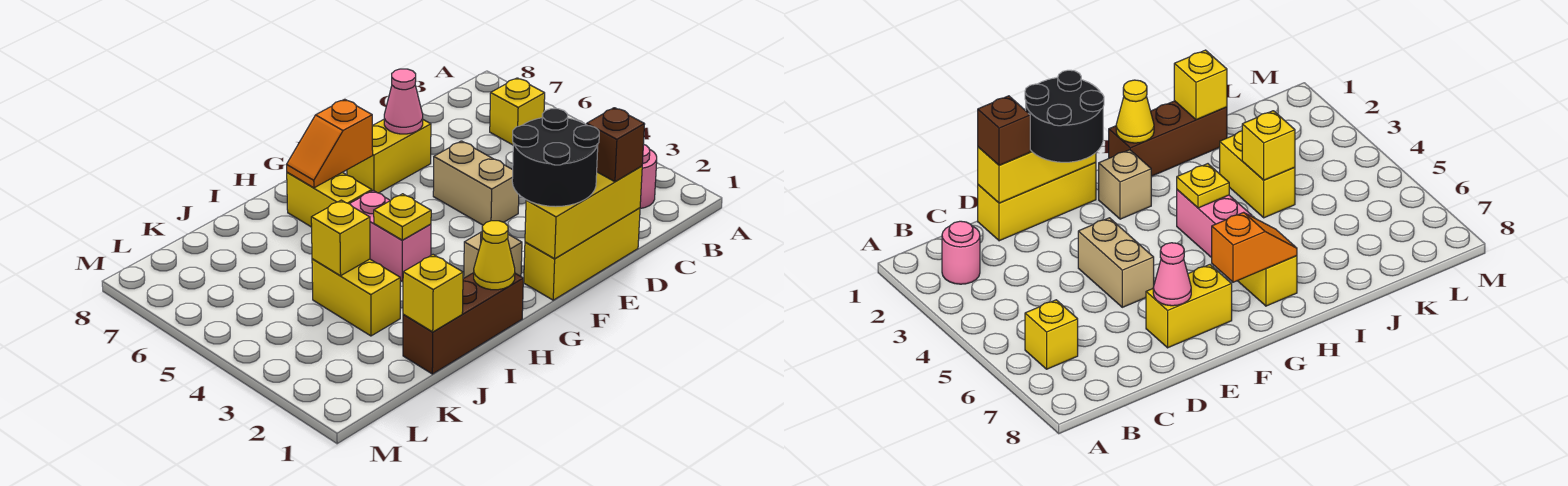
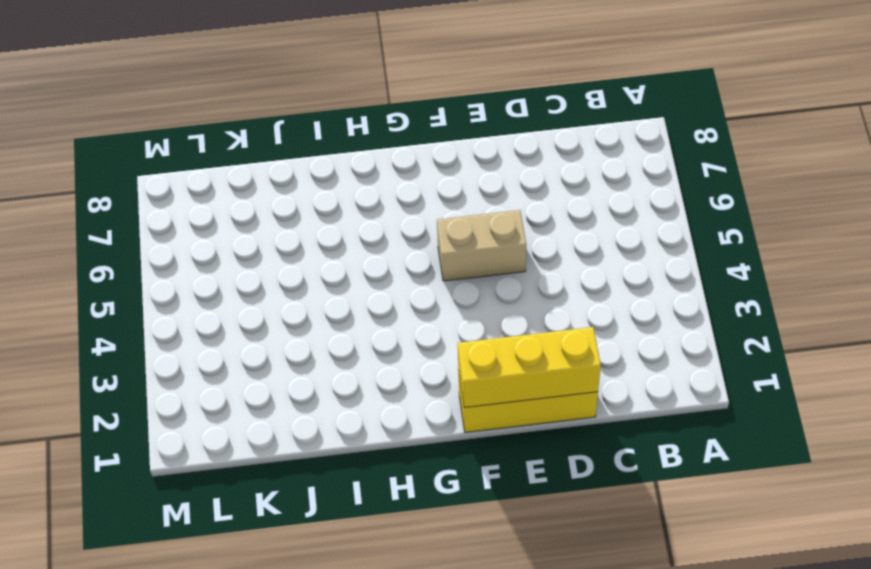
tan brick E5:F5 level 1 -> tan brick E4:E5 level 1
none -> pink round brick B2 level 1
none -> yellow brick B6 level 1
none -> yellow brick E7:F7 level 1

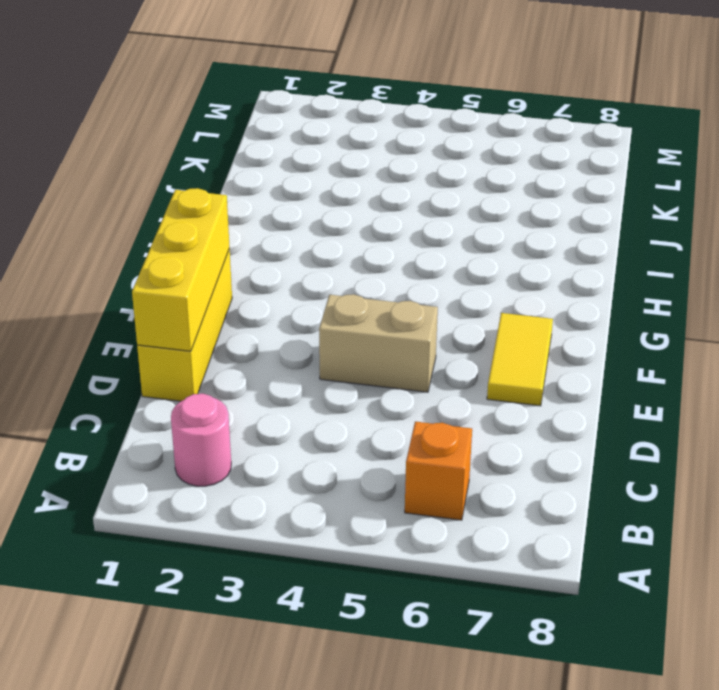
orange brick B6 level 1 -> yellow brick B6 level 1
yellow tile E7:F7 level 1 -> yellow brick E7:F7 level 1
none -> tan brick G2 level 1
none -> brown brick H1:J1 level 1
none -> pink brick H4:H5 level 1

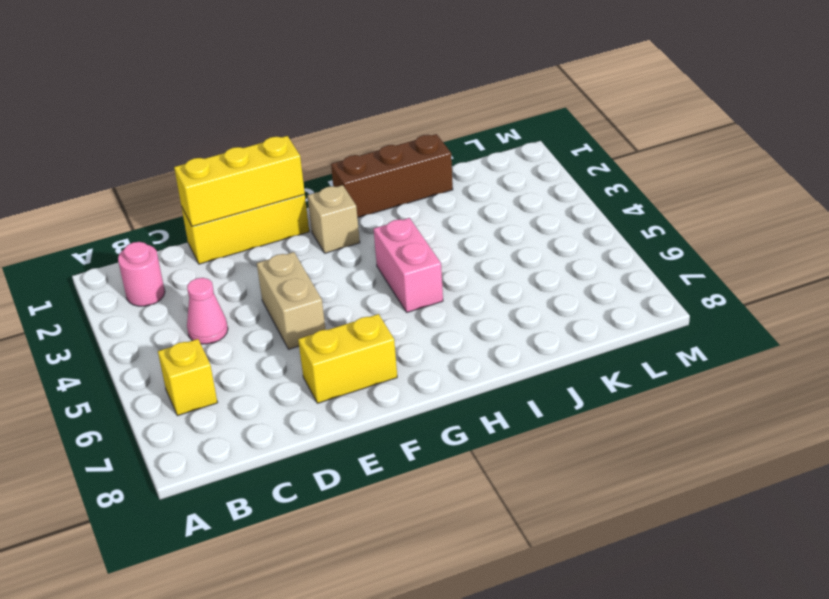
pink cone C4 level 1 -> pink cone E7 level 2
none -> yellow brick H6:H7 level 1
none -> yellow brick J3:J4 level 1
none -> orange slope G7:H7 level 2 top G

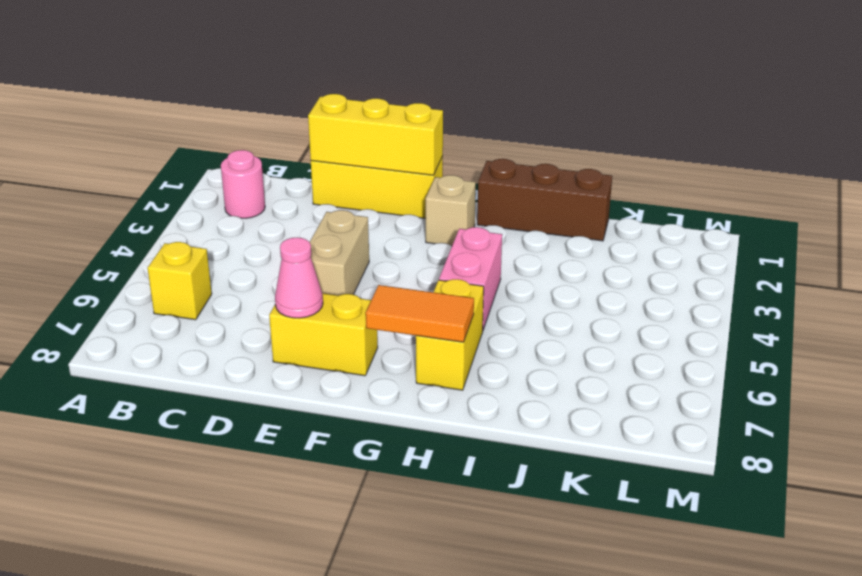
orange tile G7:H7 level 2 -> orange slope G7:H7 level 2 top G
none -> yellow brick J3:J4 level 1
none -> yellow cone H1 level 2
none -> yellow plate H4 level 2

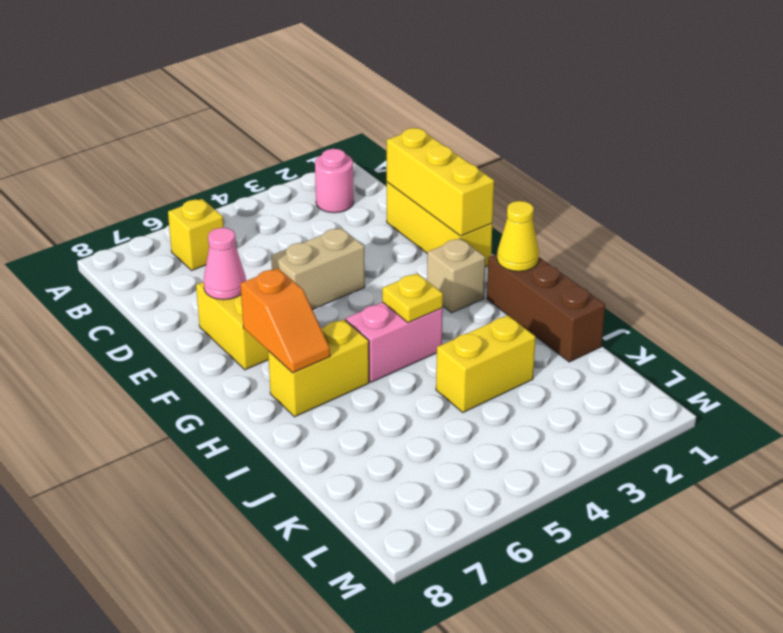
none -> yellow brick J1 level 2
none -> yellow brick J4 level 2
none -> brown brick D1 level 3

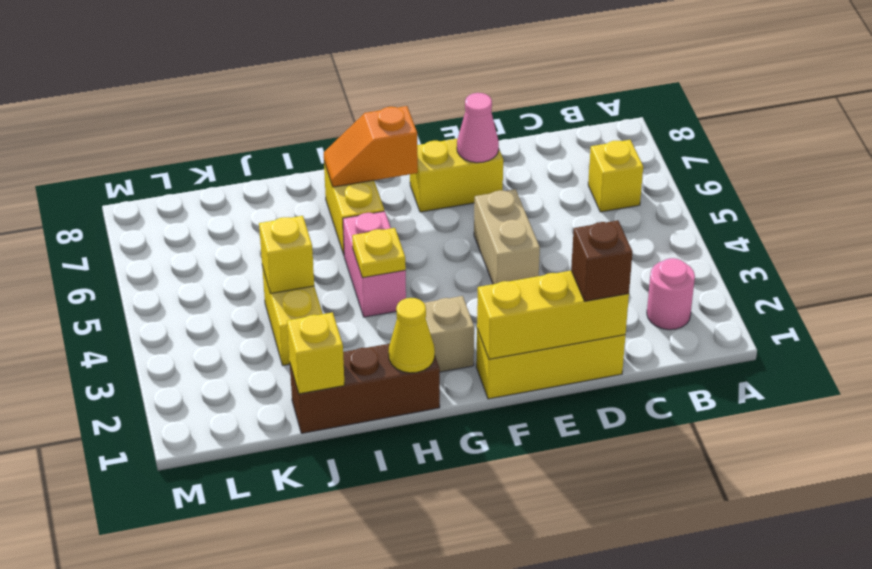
none -> black round brick E1:F2 level 3

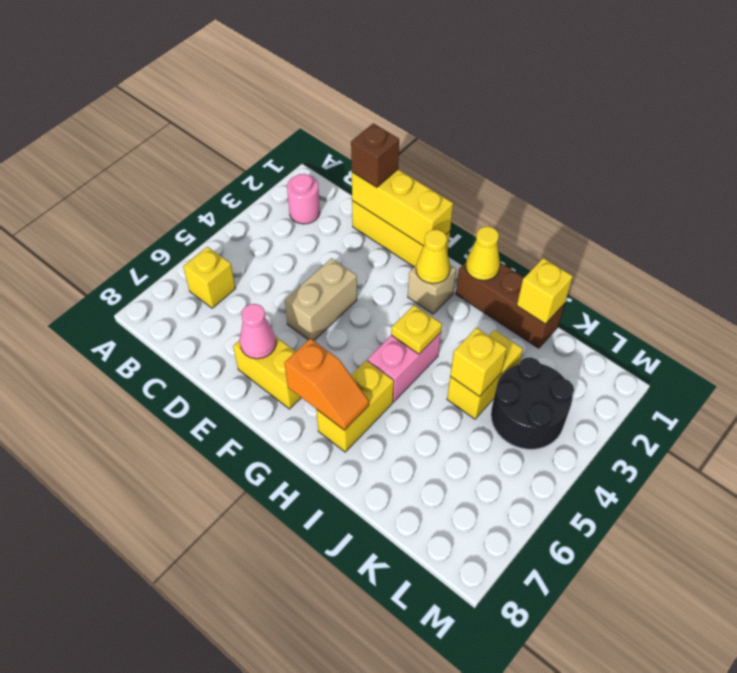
yellow cone G2 level 2 -> none
black round brick K3:L4 level 1 -> black round brick E1:F2 level 3

